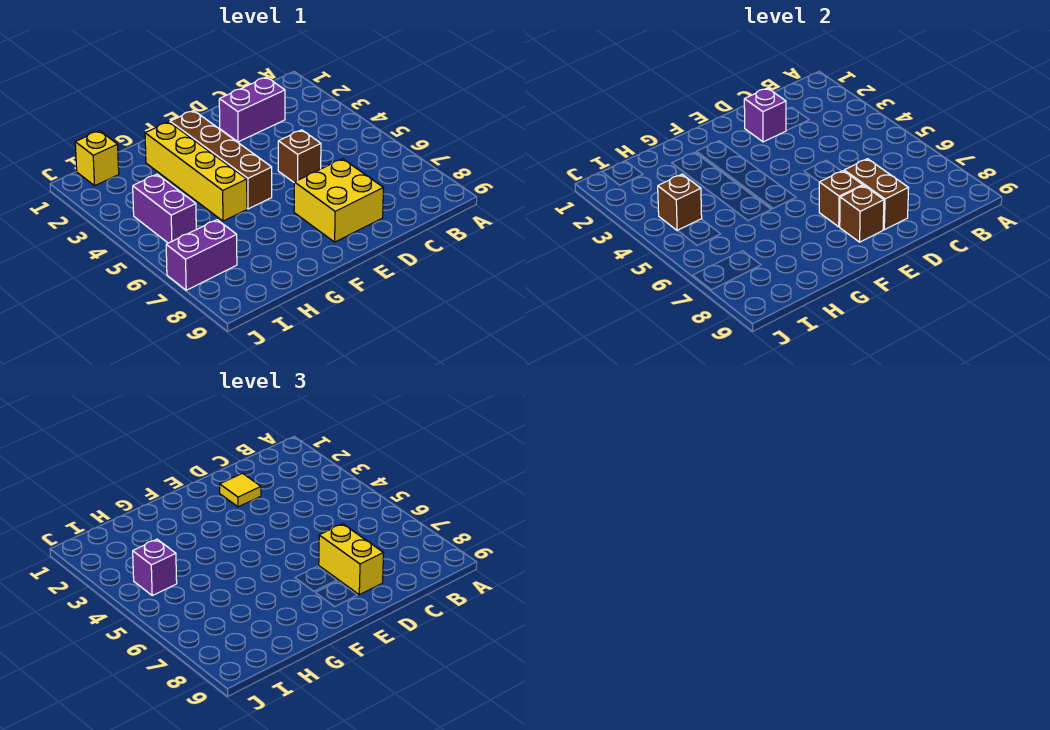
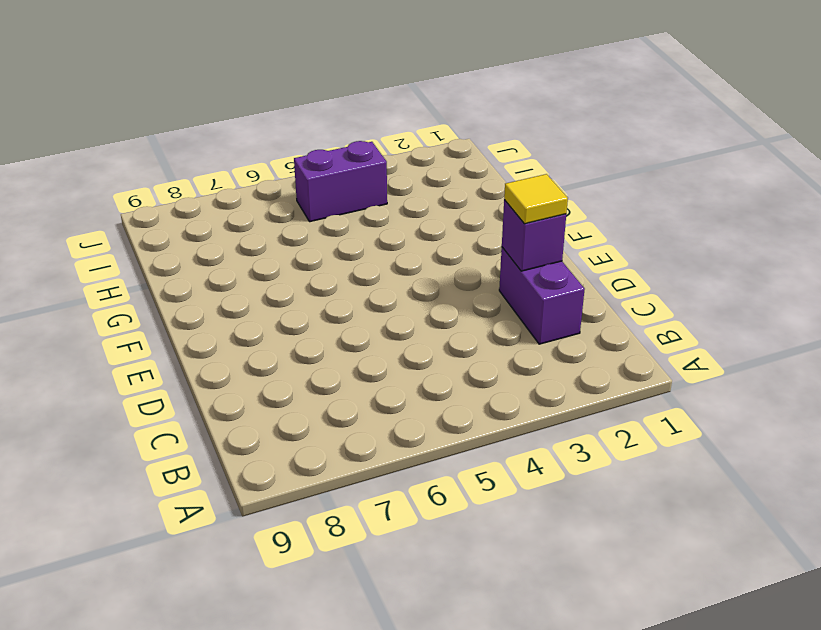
none -> brown brick D5 level 1
none -> yellow brick D7:E8 level 1
none -> brown brick F2:F5 level 1

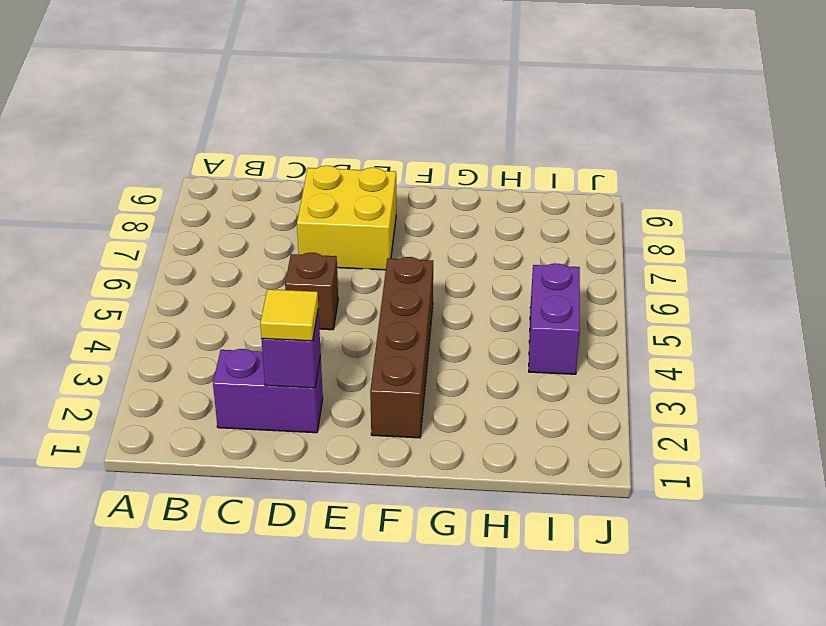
none -> yellow brick G2:G5 level 1
none -> yellow brick I1 level 1
none -> purple brick I7:J7 level 1

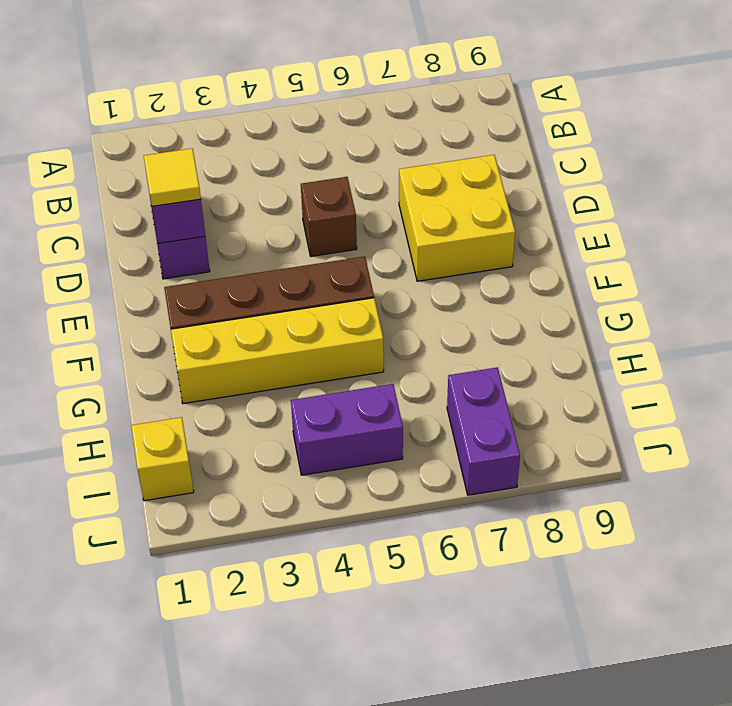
none -> brown brick D7:D8 level 2
none -> brown brick E7 level 2
none -> brown brick E8 level 2

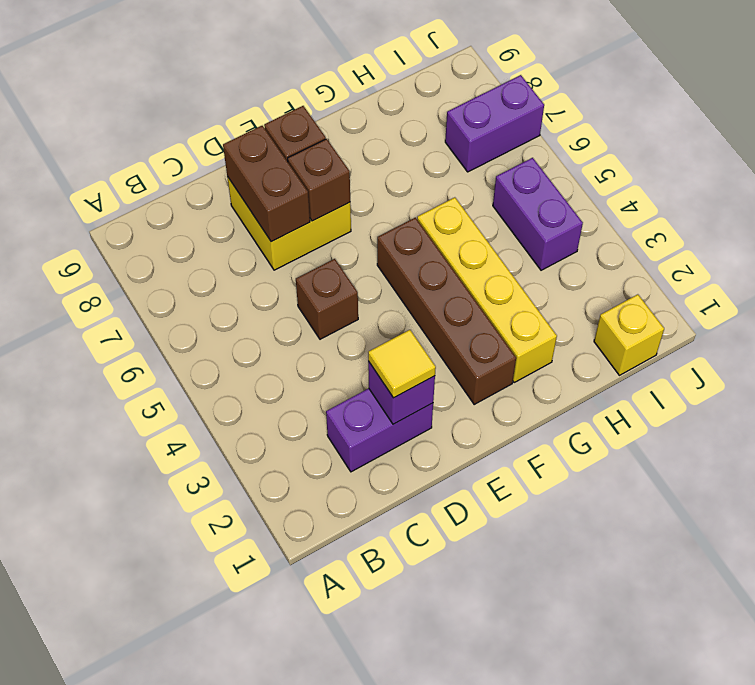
none -> brown brick I4 level 2
none -> yellow brick D7:D8 level 3
none -> purple brick I4 level 3

